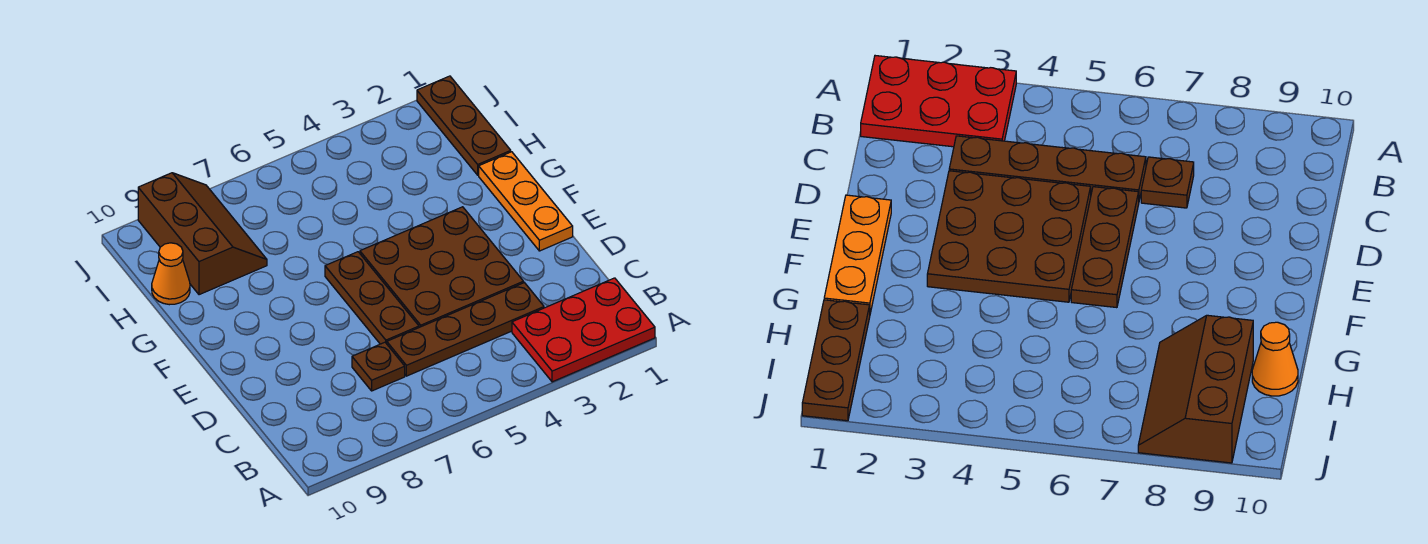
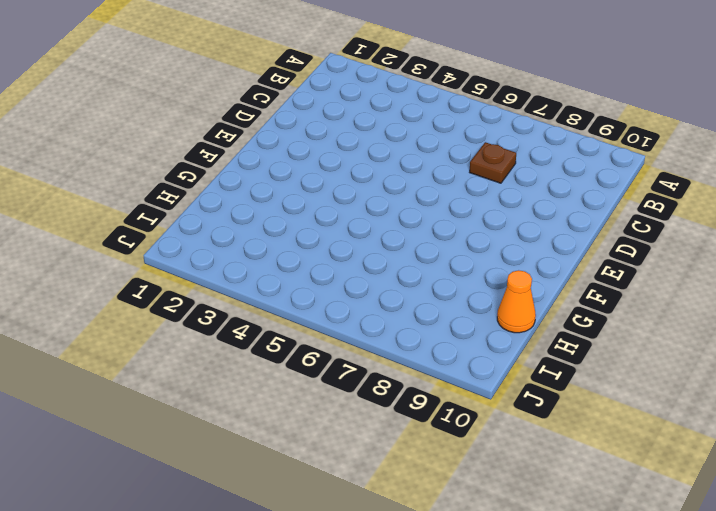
none -> red plate A1:B3 level 1
none -> brown plate C3:C6 level 1

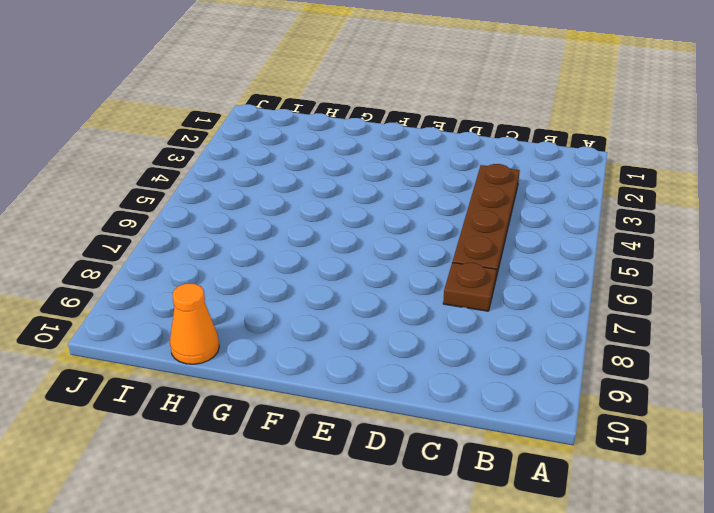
none -> red plate A1:B3 level 1
none -> brown plate D3:F5 level 1

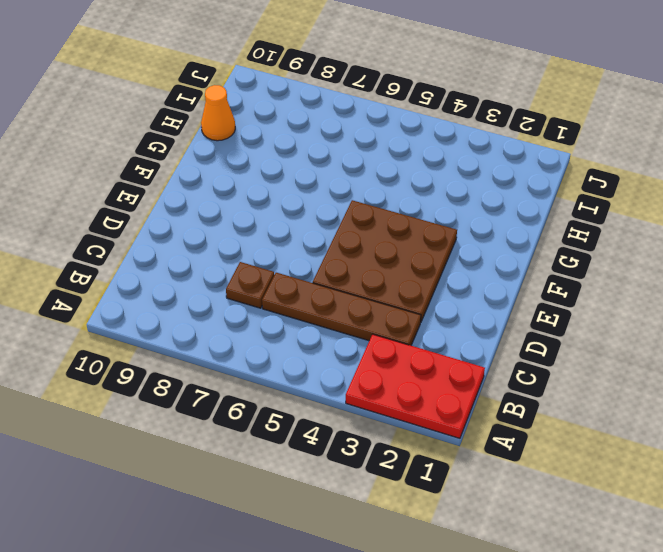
none -> brown plate D6:F6 level 1
none -> orange plate E1:G1 level 1

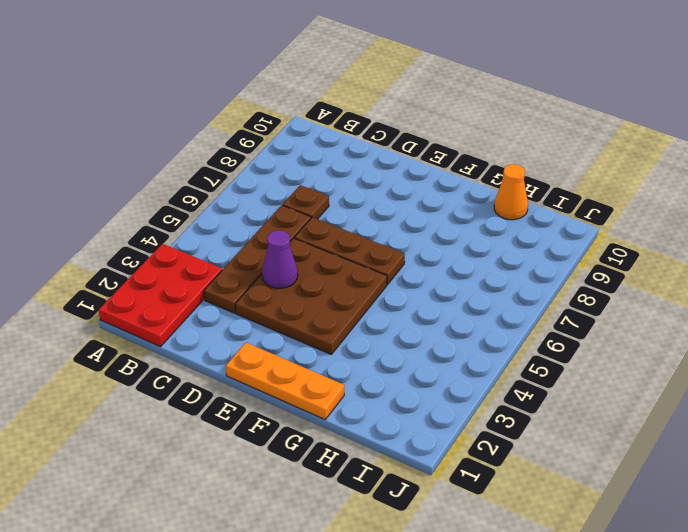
purple cone D4 level 2 -> none
none -> brown plate H1:J1 level 1
none -> brown slope H8:J9 level 1 top 9

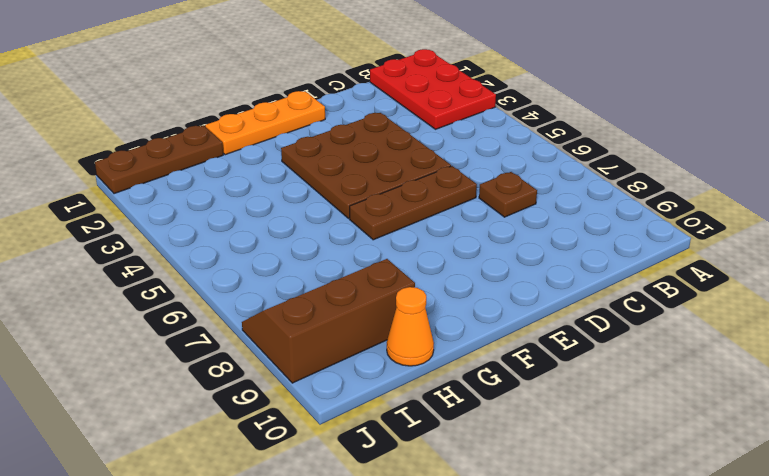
none -> brown plate C3:C6 level 1

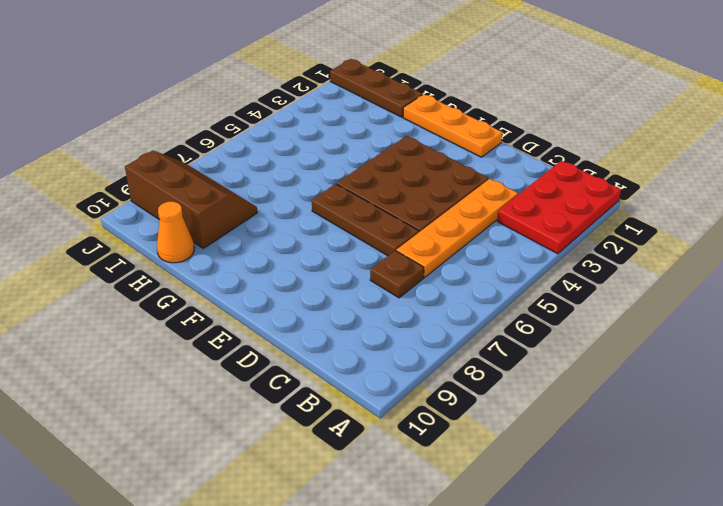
orange plate C3:C6 level 1 -> brown plate C3:C6 level 1

